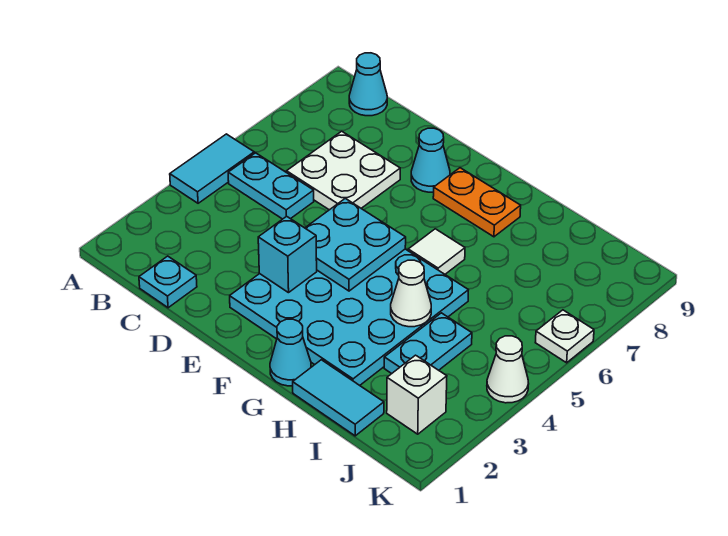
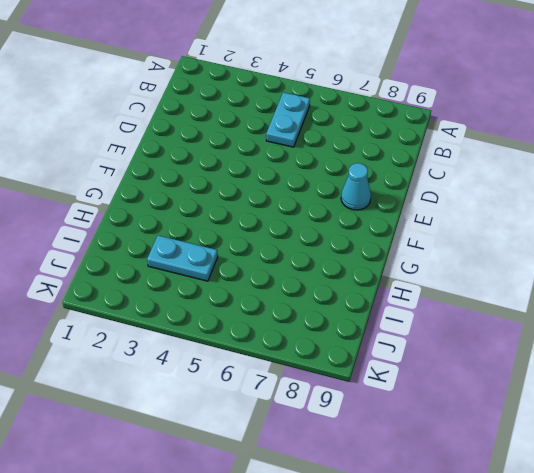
none -> cyan tile A4:A5 level 1
none -> cyan cone B9 level 1
none -> cyan plate C1 level 1

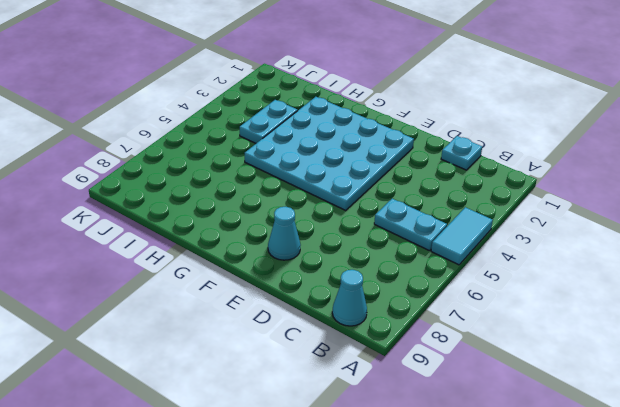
none -> white plate C6:D7 level 1
none -> orange plate F8:G8 level 1
none -> cyan cone G1 level 1

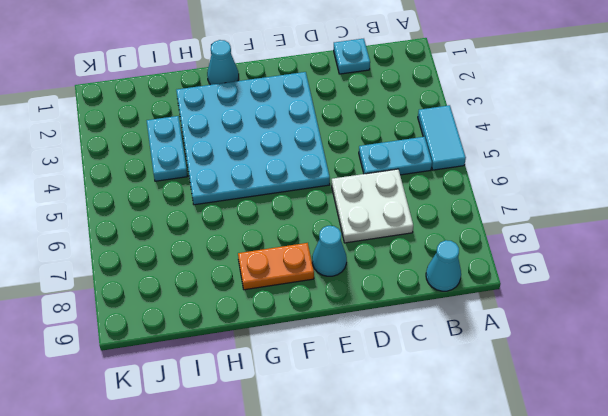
none -> white tile G6 level 1
none -> cyan tile H1:I1 level 1
none -> white brick J2 level 1

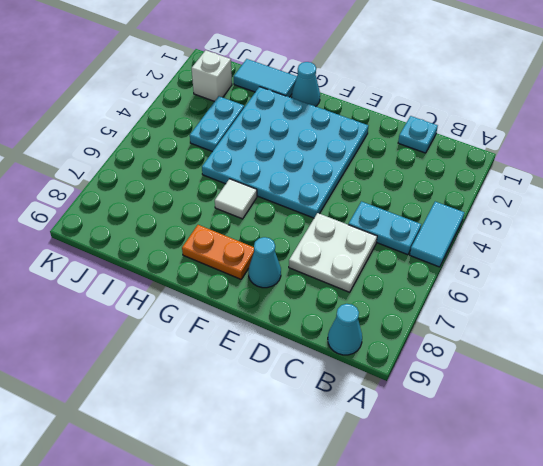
none -> white cone K4 level 1
none -> white plate K6 level 1
none -> cyan brick E3 level 2

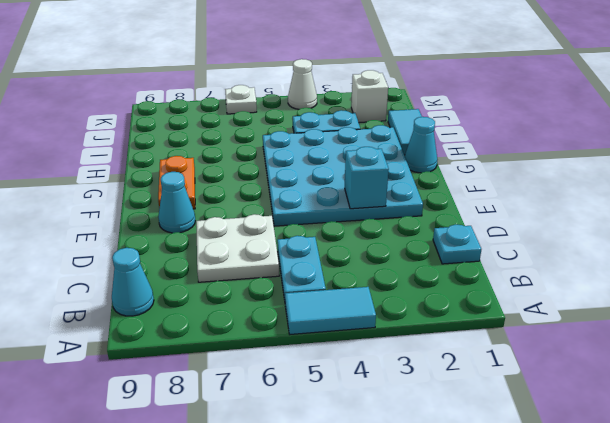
none -> white tile G6 level 1
none -> cyan plate E4:F5 level 2
none -> white cone H4 level 2

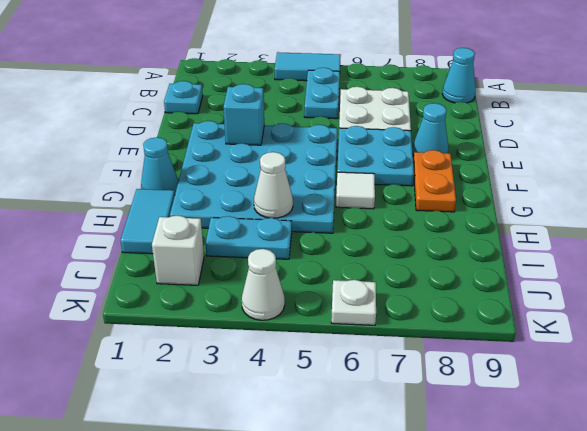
cyan plate E6:F7 level 1 -> cyan plate E4:F5 level 2

